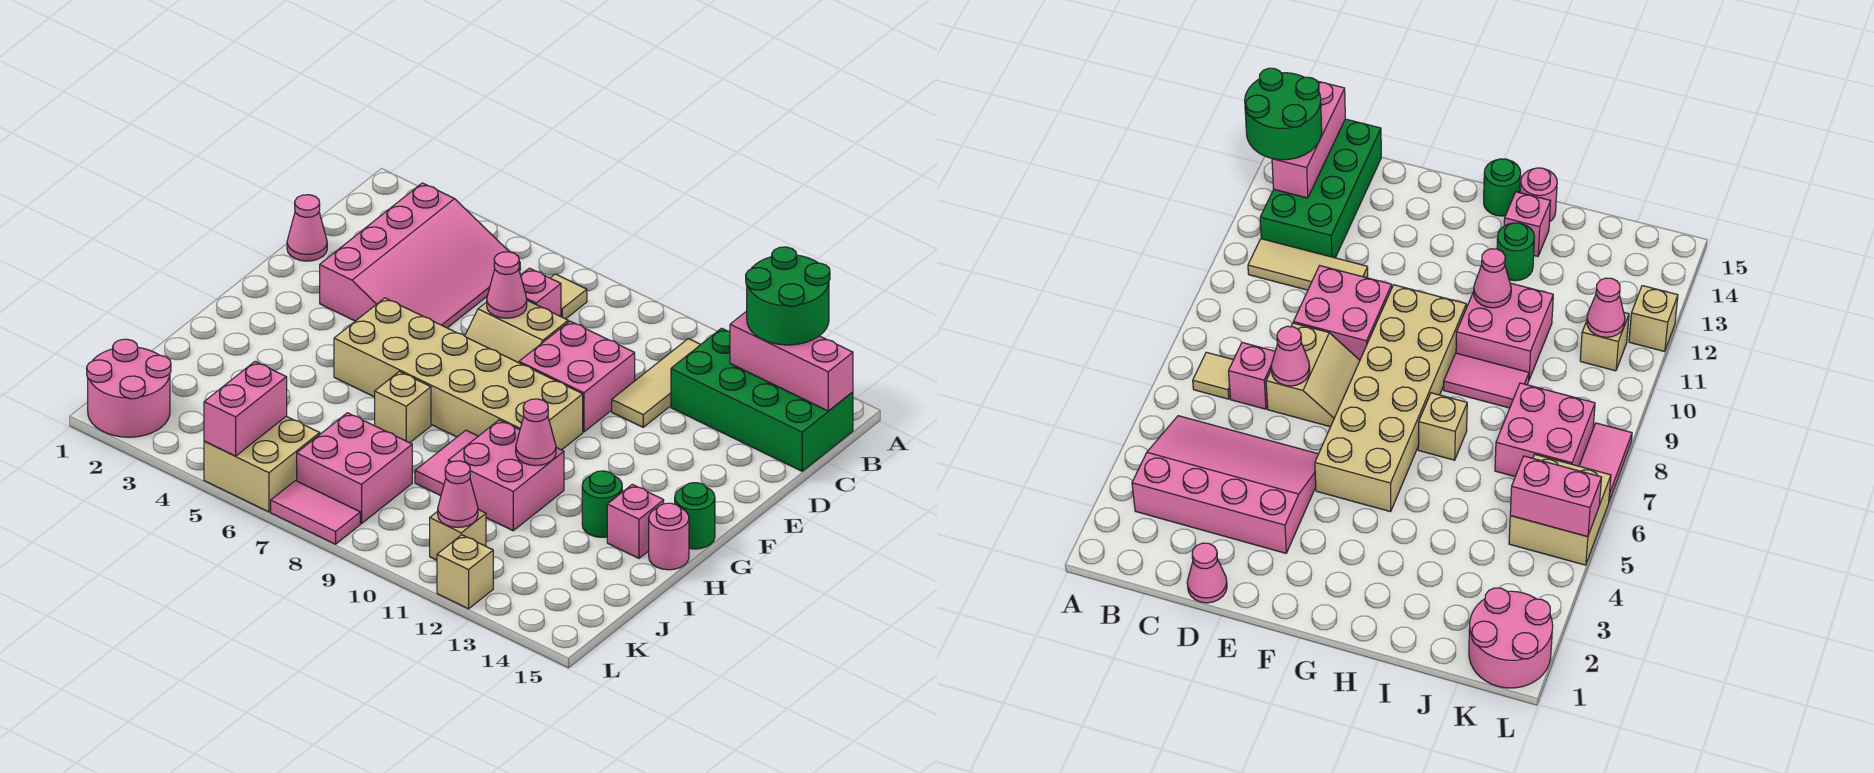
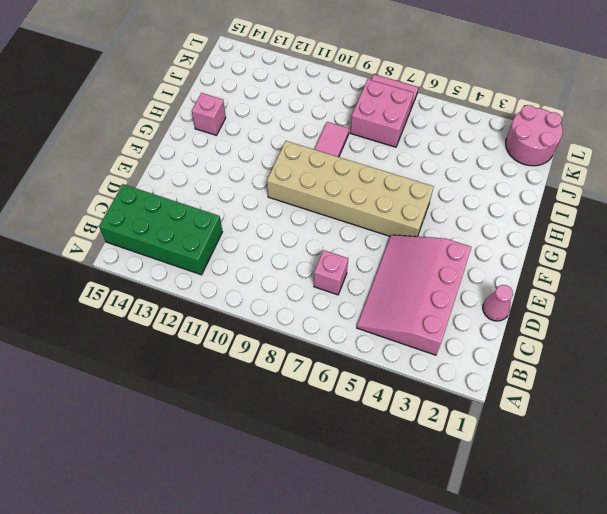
none -> tan tile B7 level 1
none -> tan tile B11:D11 level 1
none -> tan slope D7:E8 level 1 top D

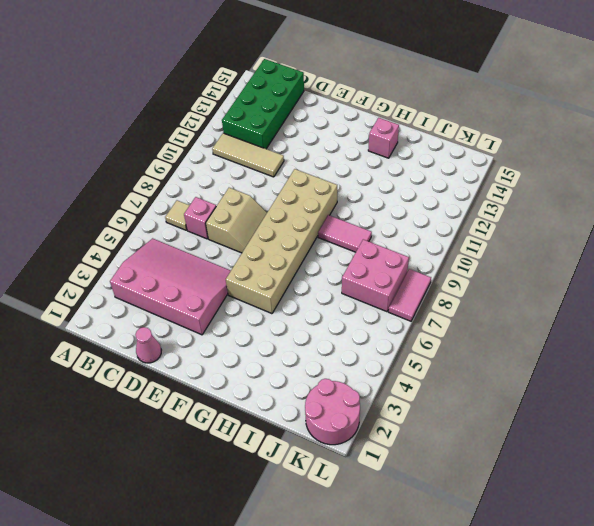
none -> pink brick D9:E10 level 1
none -> green round brick G15 level 1
none -> tan brick H7 level 1

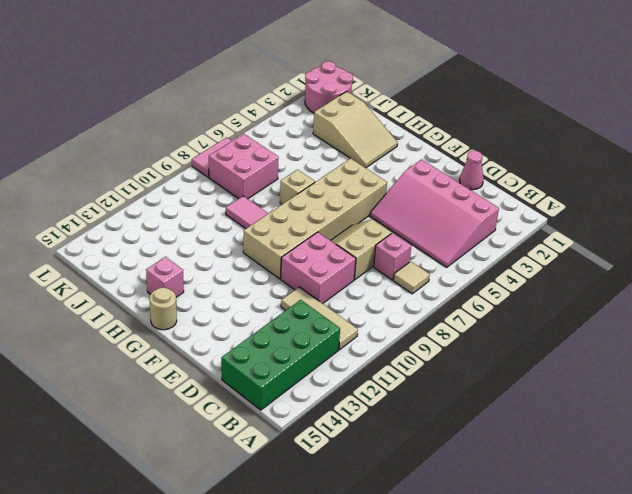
tan round brick G15 level 1 -> green round brick G15 level 1
tan slope H2:J3 level 1 top J -> none
none -> pink brick H10:I11 level 1
none -> green round brick H13 level 1
none -> pink round brick H15 level 1

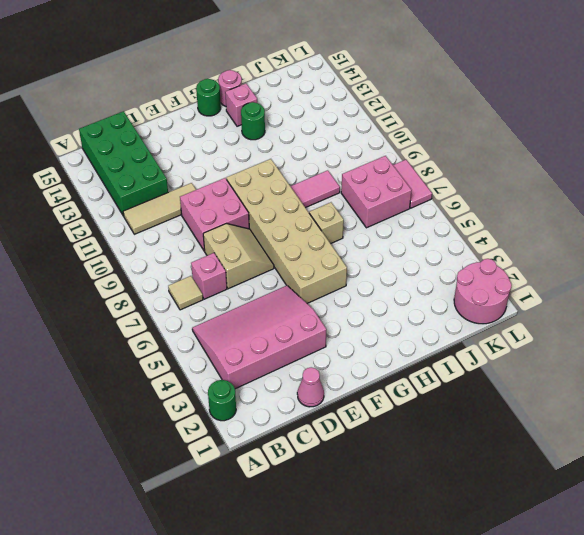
green round brick A2 level 1 -> none
none -> pink brick H10:I11 level 1
none -> tan brick K5:L6 level 1
none -> tan brick K11 level 1

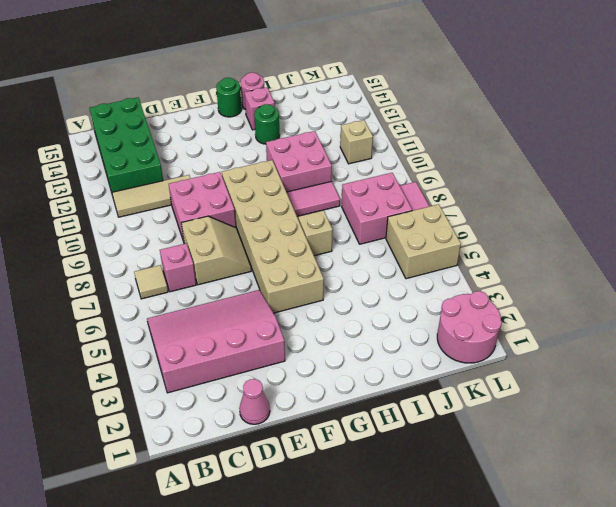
none -> tan brick L12 level 1
none -> pink brick B13:B15 level 2
none -> pink cone D7 level 2

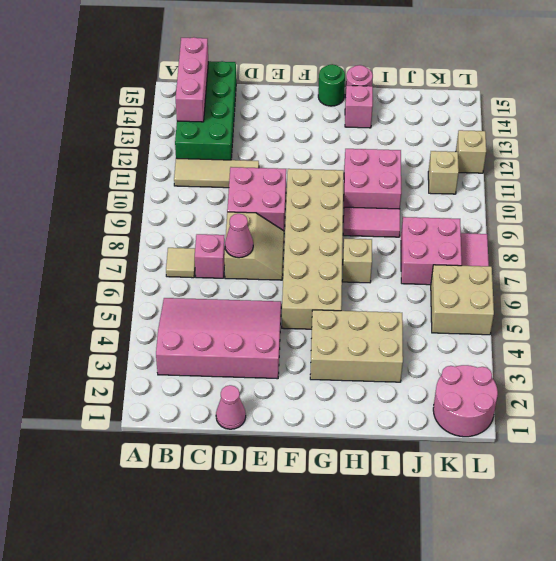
tan brick G3:I4 level 1 -> none
none -> green round brick H13 level 1
none -> pink cone H11 level 2
none -> pink brick K5:L5 level 2

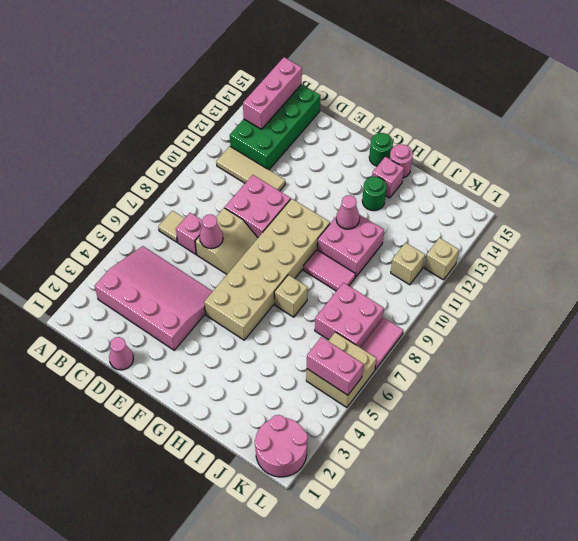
none -> pink cone K11 level 2
none -> green round brick A13:B14 level 3

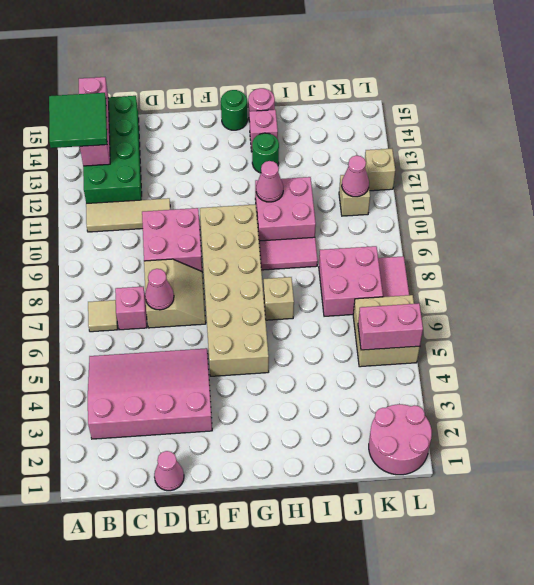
green tile A13:B14 level 3 -> green round brick A13:B14 level 3

